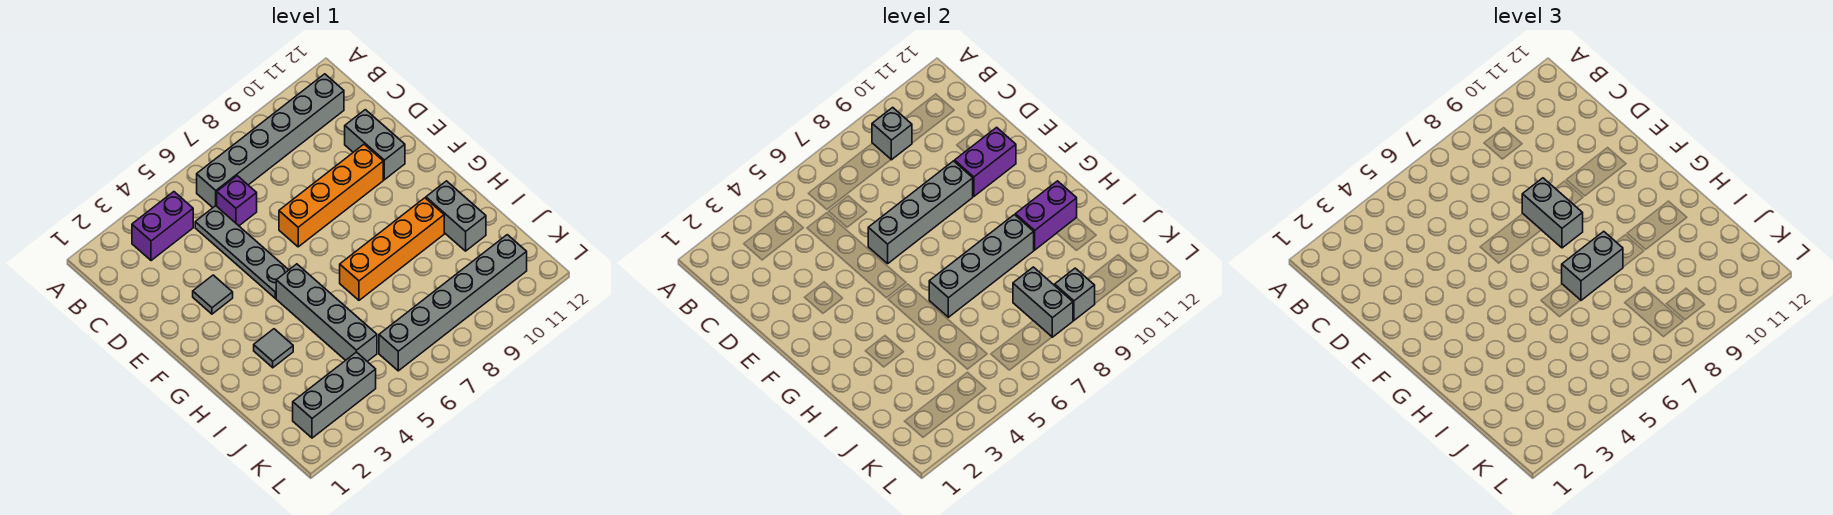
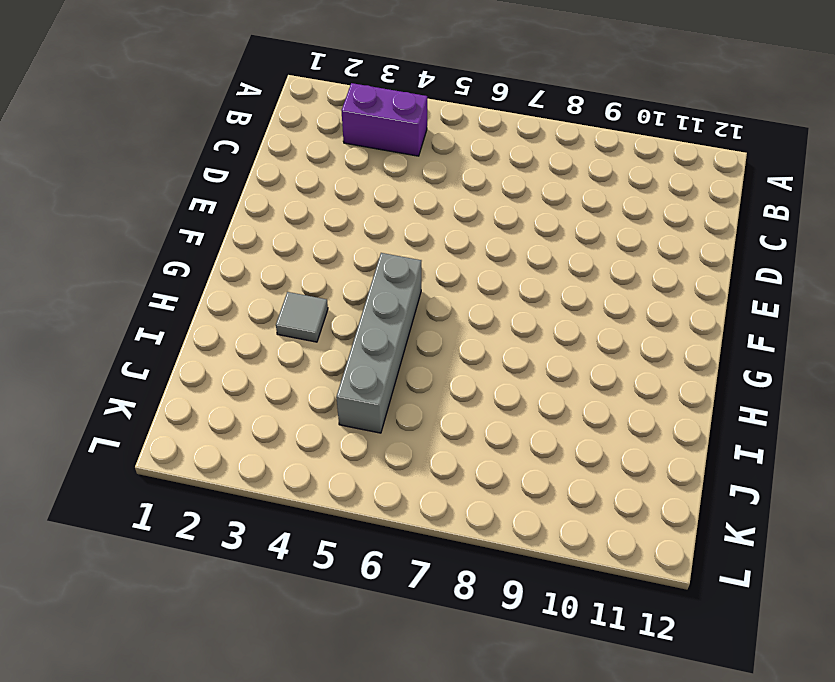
none -> grey brick B6:B11 level 1
none -> grey plate C5:F5 level 1
none -> purple brick C6 level 1

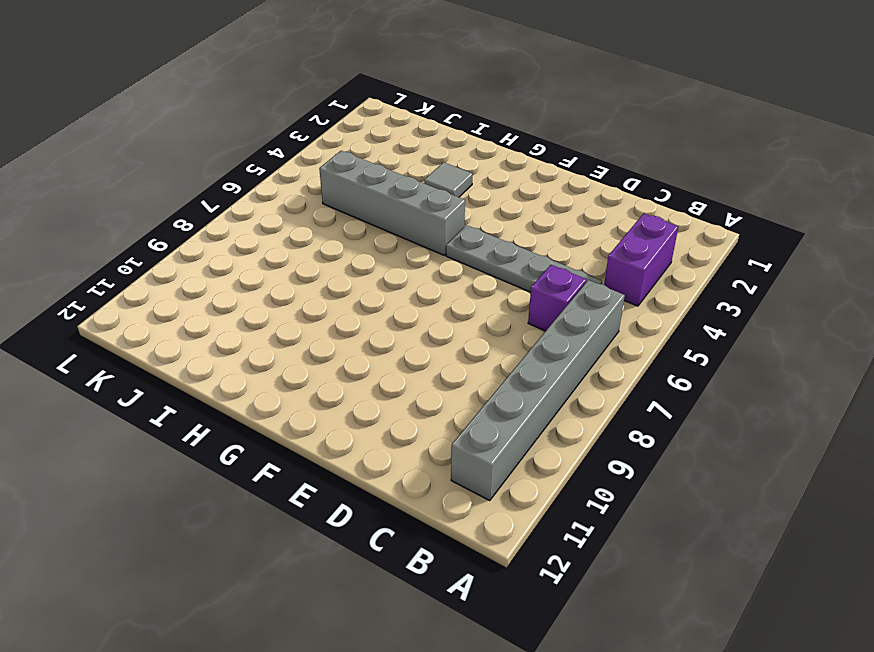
none -> grey brick D11:E11 level 1
none -> grey tile E3 level 1
none -> orange brick E7:E10 level 1

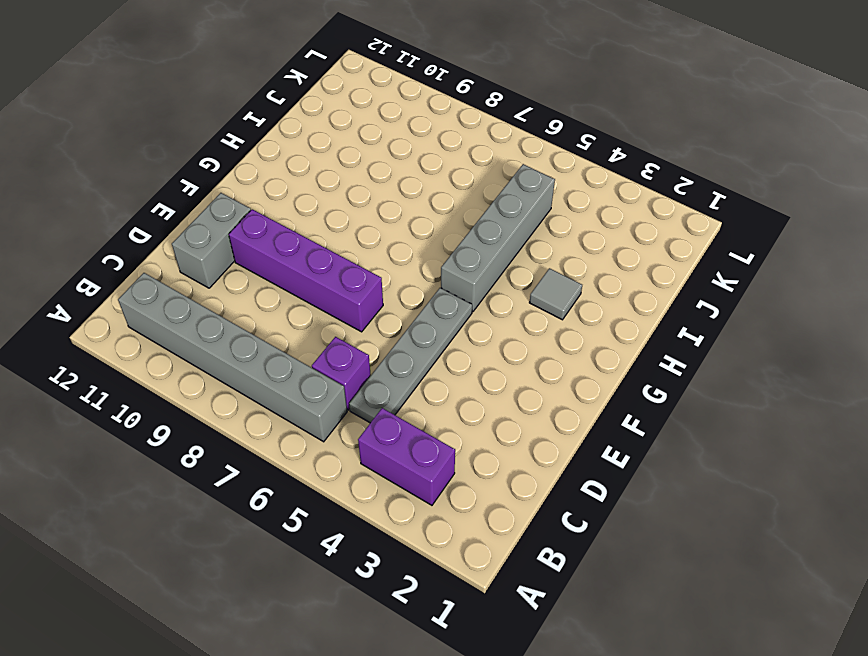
purple brick E7:E10 level 1 -> orange brick E7:E10 level 1
none -> grey tile E3 level 1
none -> orange brick H7:H10 level 1
none -> grey brick H11:I11 level 1

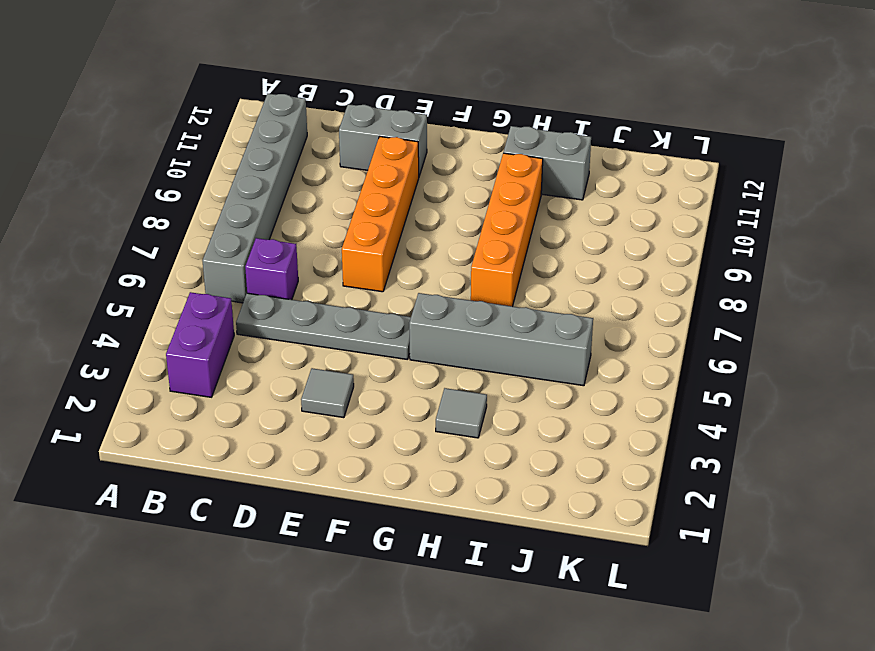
none -> grey brick K2:K4 level 1
none -> grey brick K6:K11 level 1
none -> grey brick B9 level 2

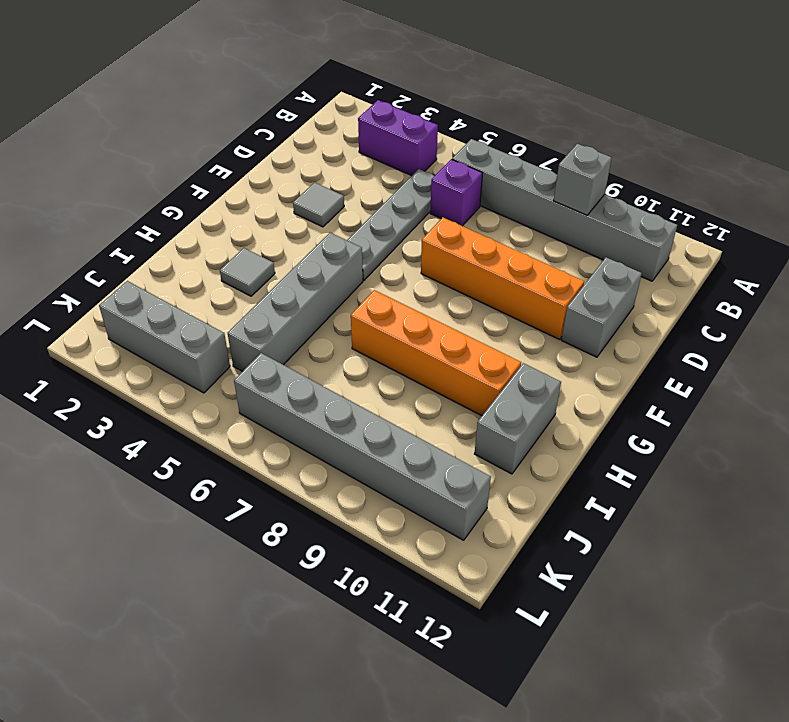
none -> grey brick E6:E9 level 2
none -> purple brick E10:E11 level 2
none -> grey brick H6:H9 level 2

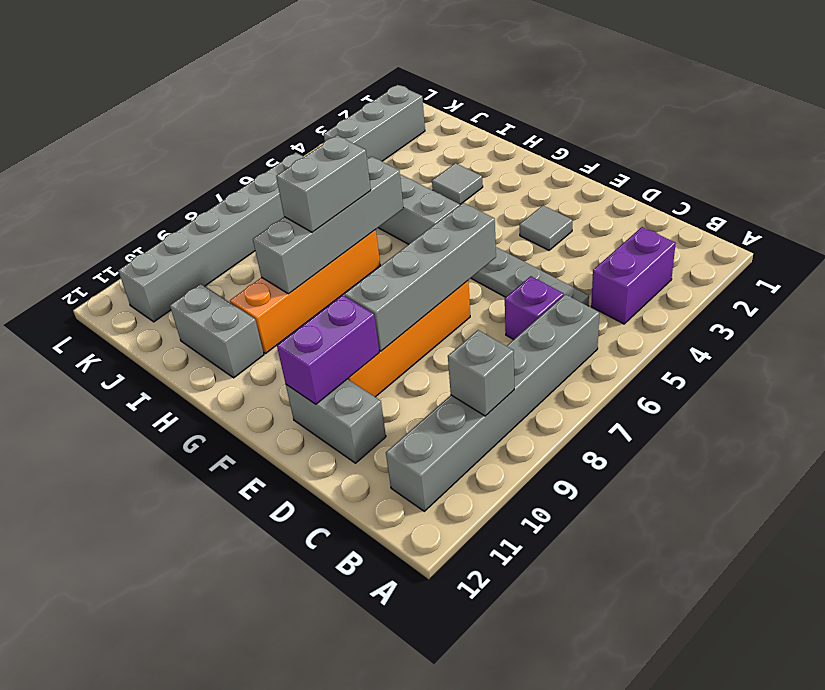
none -> purple brick H10:H11 level 2
none -> grey brick J8:K8 level 2
none -> grey brick K9 level 2

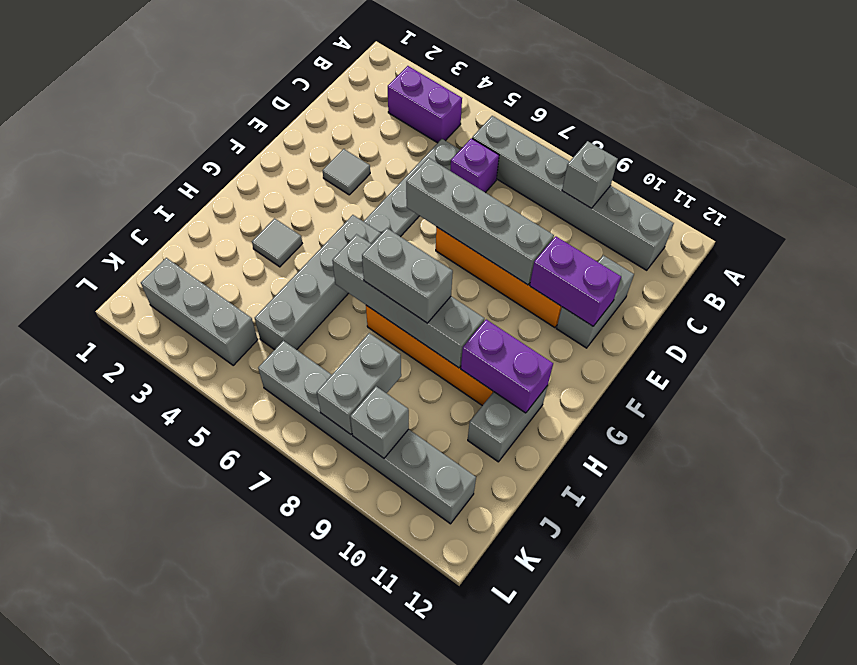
none -> grey brick E8:F8 level 3

